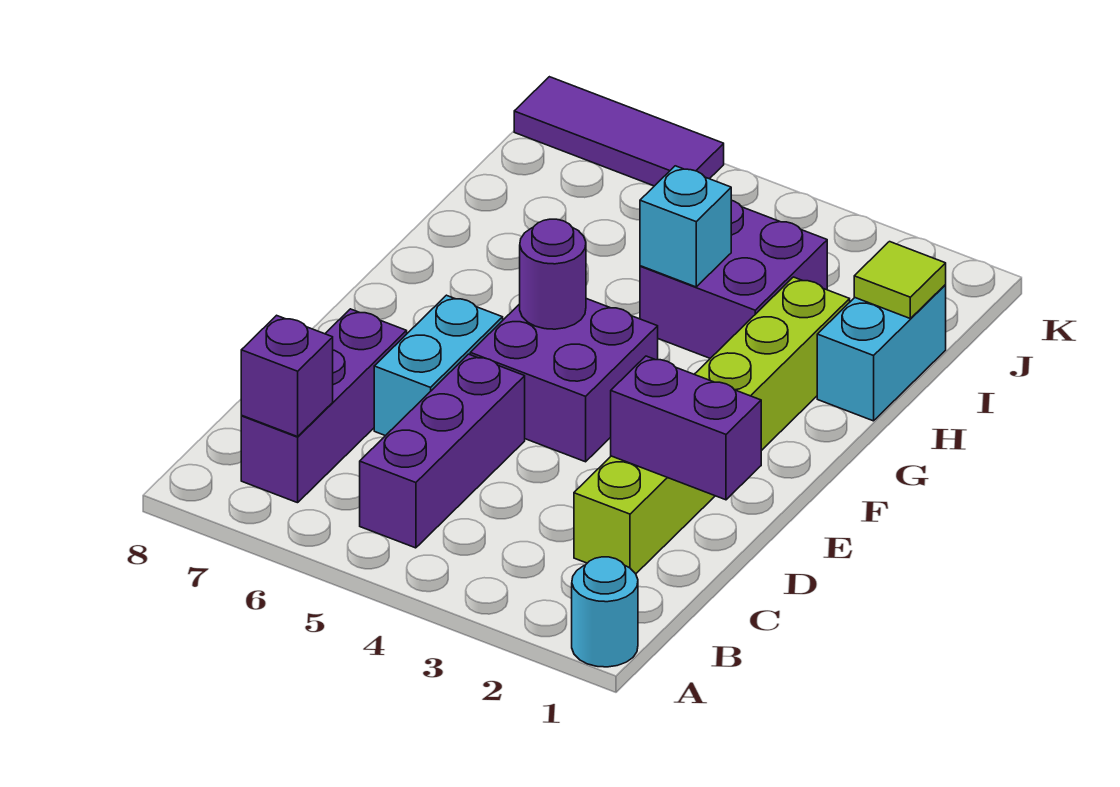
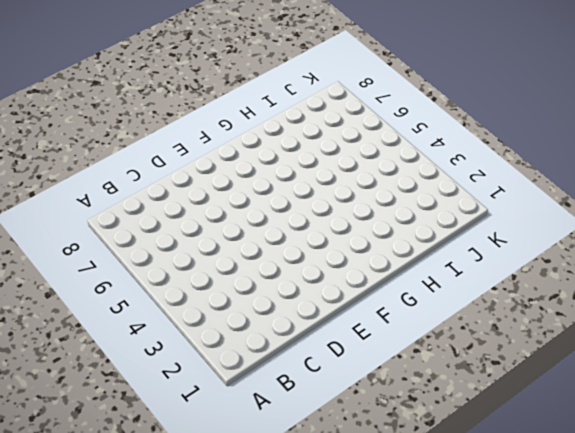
none -> cyan round brick A1 level 1
none -> purple brick B5:D5 level 1
none -> purple brick B7:D7 level 1

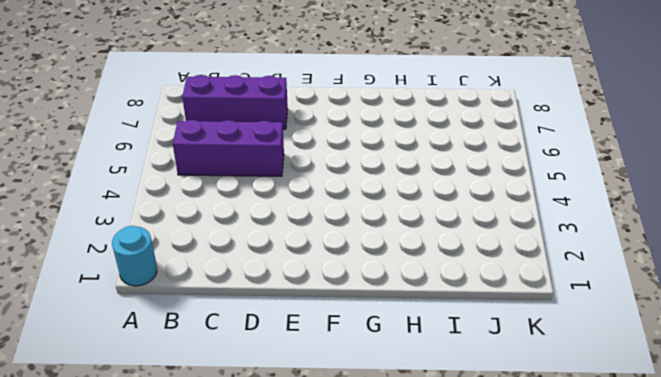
none -> lime brick C2:H2 level 1
none -> cyan brick D6:E6 level 1
none -> purple brick E4:F5 level 1

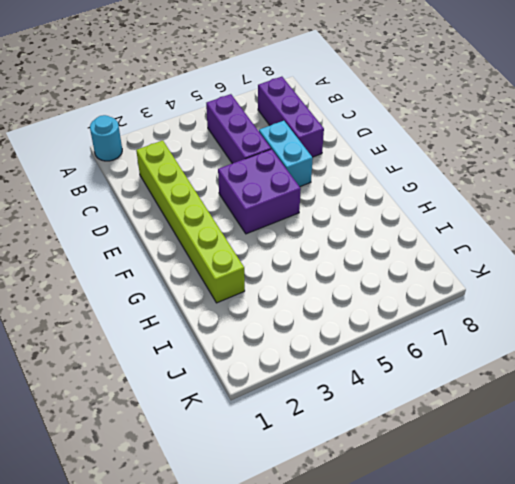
none -> cyan brick H1:I1 level 1
none -> purple brick H3:I4 level 1
none -> purple tile K6:K8 level 1

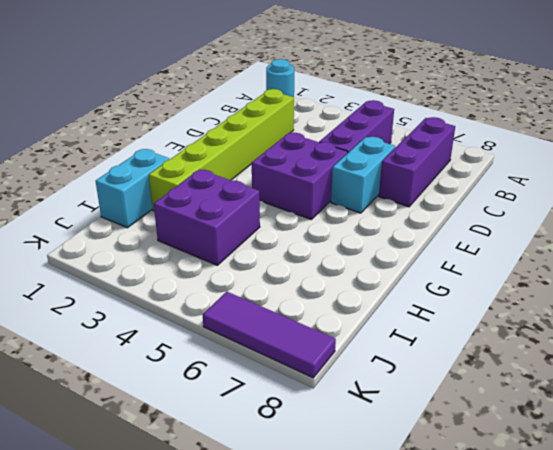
none -> purple brick B7 level 2
none -> purple brick D1:D2 level 2
none -> purple round brick F5 level 2

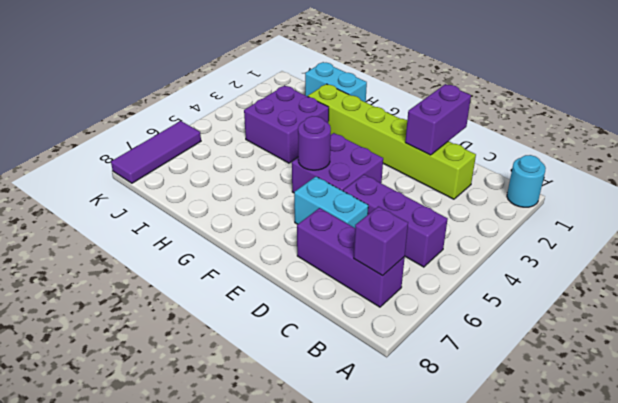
none -> cyan brick H4 level 2
none -> lime tile I1 level 2

